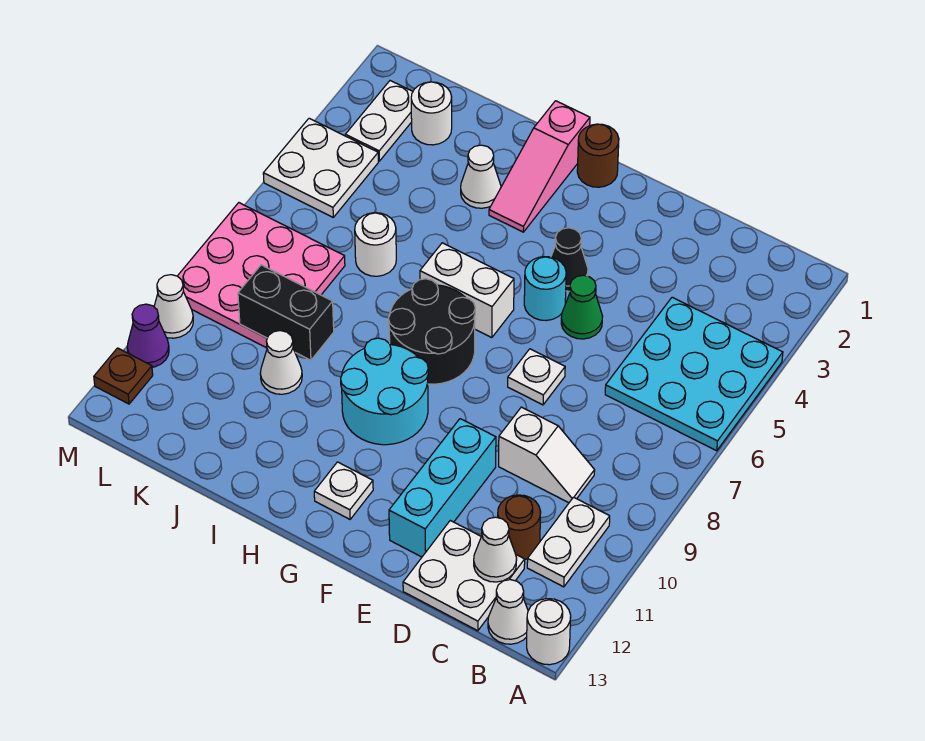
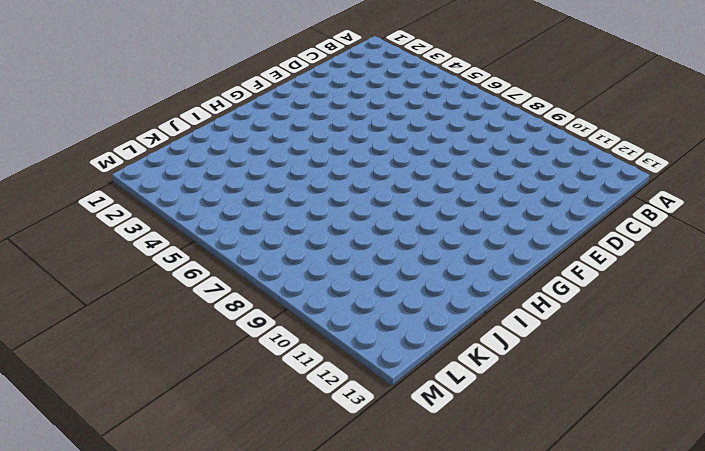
none -> cyan plate A4:C6 level 1
none -> white round brick A13 level 1
none -> white plate B10:B11 level 1
none -> white cone B13 level 1

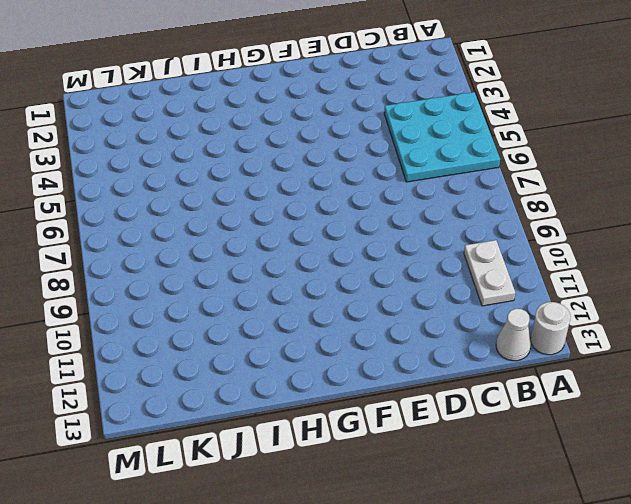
none -> white slope C9:D9 level 1 top D
none -> brown round brick C11 level 1
none -> white plate C12:D13 level 1
none -> green cone E5 level 1

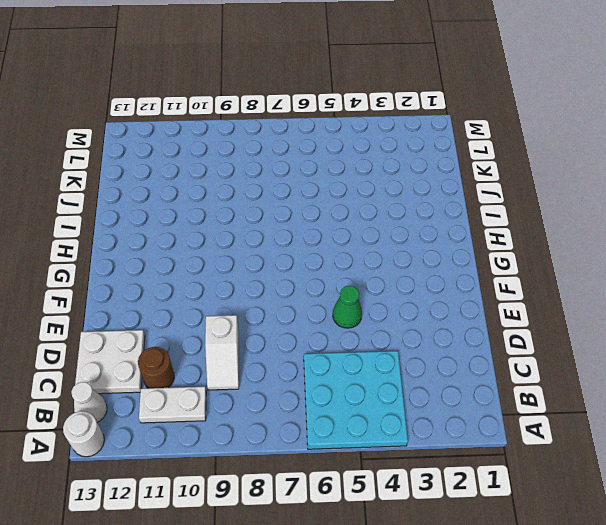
none -> white plate E7 level 1
none -> cyan brick E10:E12 level 1
none -> black cone F4 level 1
none -> cyan round brick F5 level 1

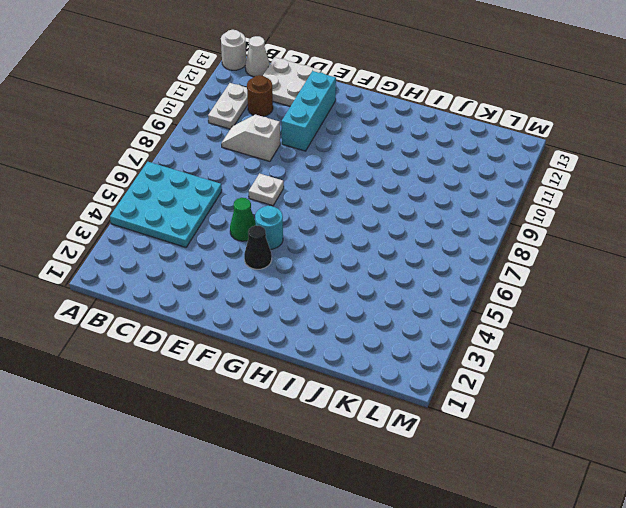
none -> brown round brick G1 level 1
none -> white brick G6:H6 level 1
none -> black round brick G7:H8 level 1
none -> cyan round brick G9:H10 level 1

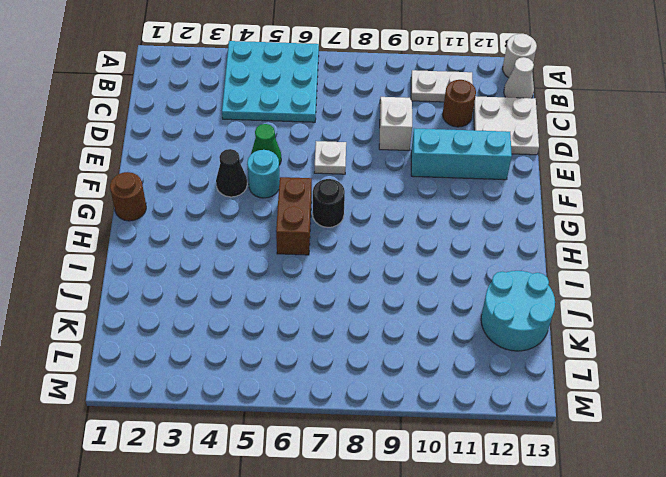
brown brick G6:H6 level 1 -> white brick G6:H6 level 1
black round brick G7 level 1 -> black round brick G7:H8 level 1
cyan round brick J12:K13 level 1 -> cyan round brick G9:H10 level 1
none -> white plate G12 level 1
none -> pink slope H1:H3 level 1 top 1
none -> white cone I3 level 1
none -> white round brick J6 level 1

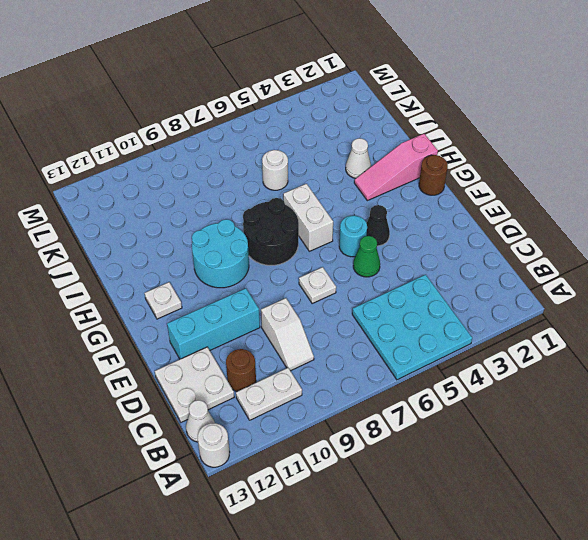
none -> white cone J10 level 1
none -> white round brick K2 level 1
none -> pink plate K7:M9 level 1
none -> white plate L2:L3 level 1

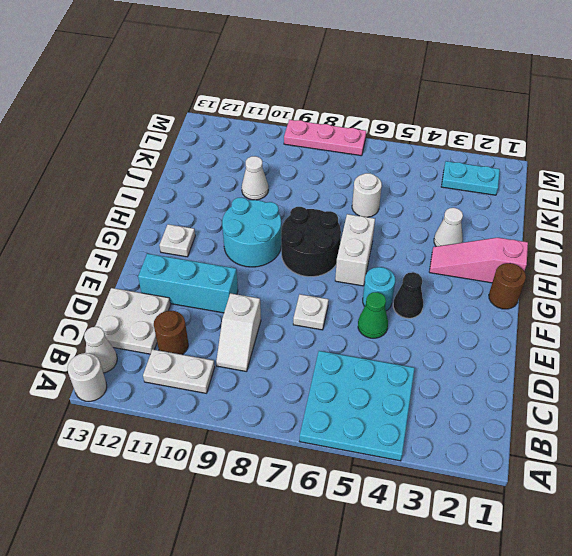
cyan plate L2:L3 level 1 -> white plate L2:L3 level 1
pink plate M7:M9 level 1 -> pink plate K7:M9 level 1
none -> white round brick K2 level 1
none -> white plate L4:M5 level 1
none -> white cone M10 level 1
none -> purple cone M11 level 1

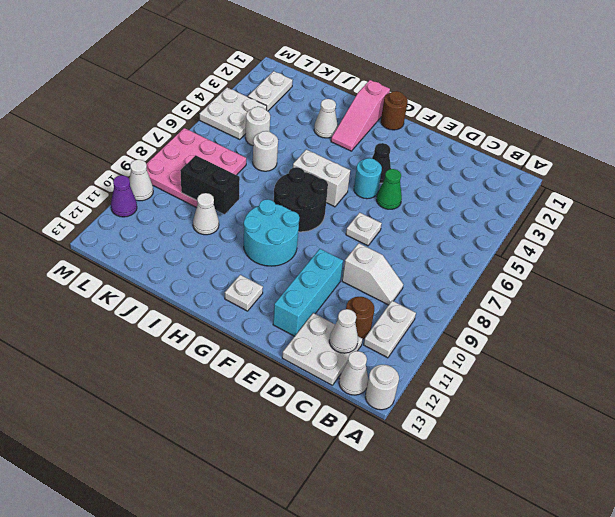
white round brick K5 level 1 -> white round brick K2 level 1
none -> cyan plate A4:C6 level 1
none -> brown plate M12 level 1

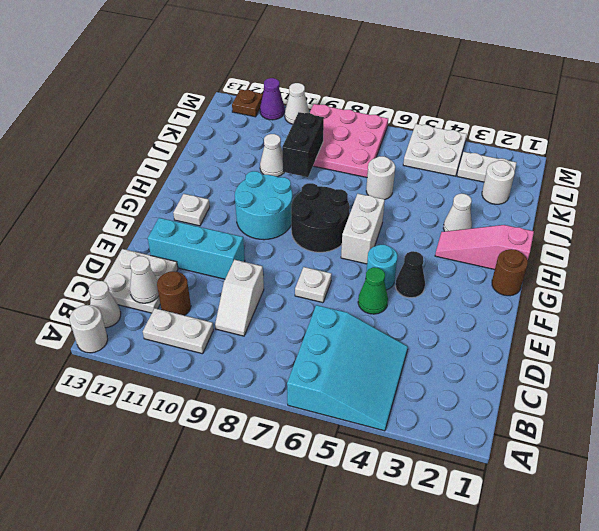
cyan slope A4:C6 level 1 top 6 -> cyan plate A4:C6 level 1

